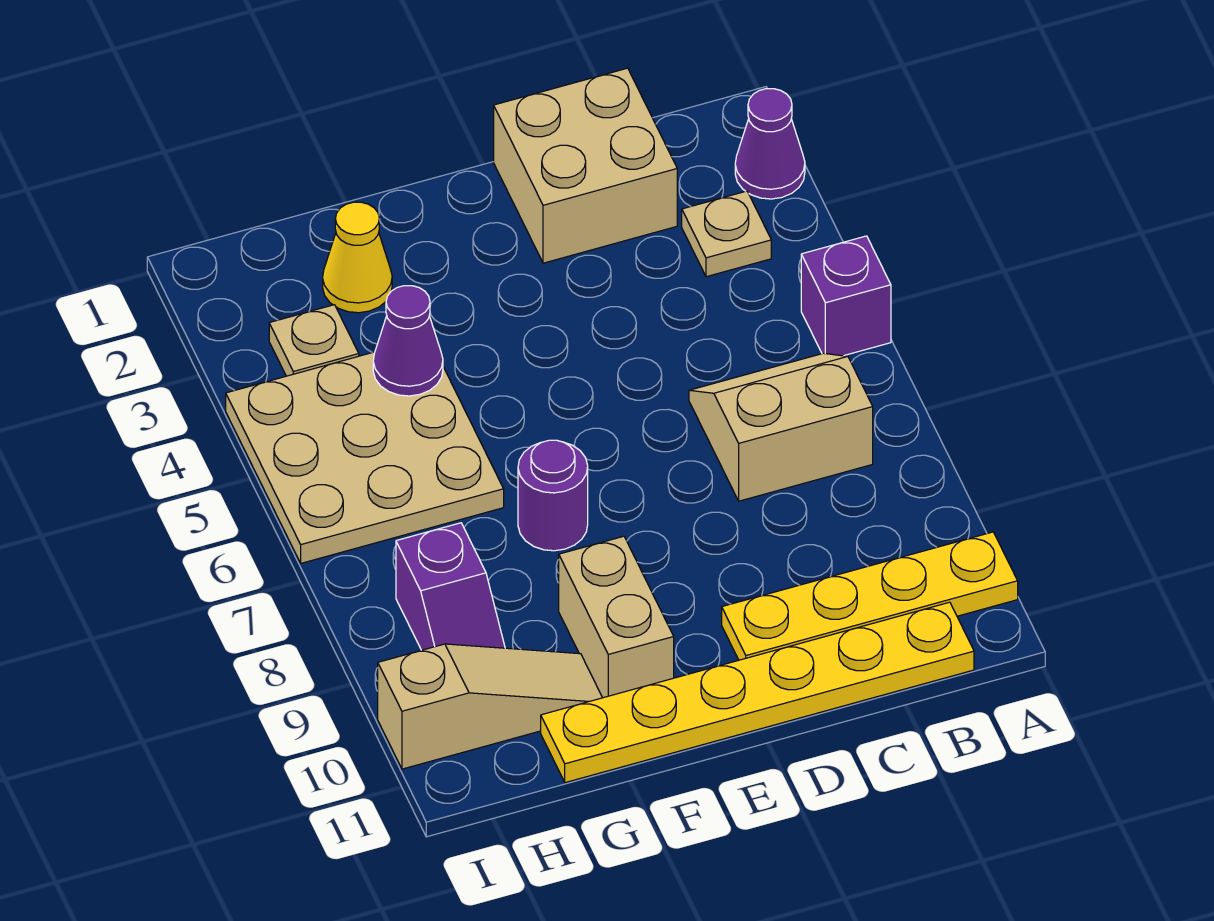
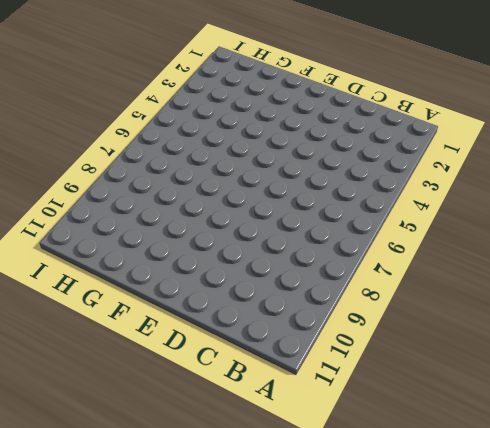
none -> purple cone A2 level 1
none -> purple brick A5 level 1
none -> yellow plate A10:D10 level 1

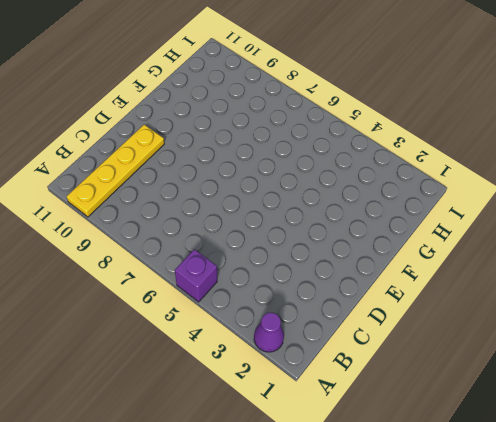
none -> tan plate B3 level 1
none -> tan slope B6:C7 level 1 top 7
none -> yellow plate B11:G11 level 1

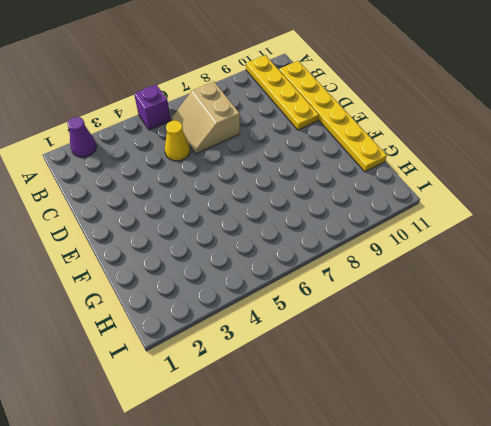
yellow cone C5 level 1 -> yellow cone G2 level 1
none -> tan plate B3 level 1
none -> tan brick C1:D2 level 1
none -> purple round brick F7 level 1

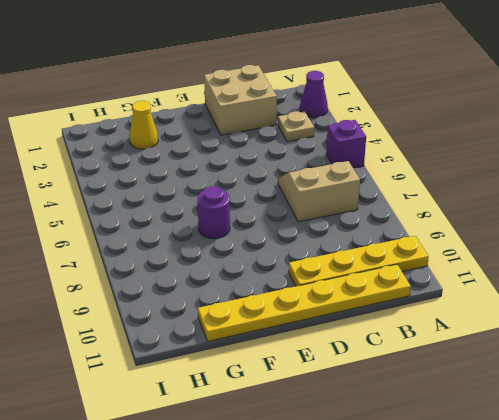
none -> tan brick F9:F10 level 1
none -> tan plate G4:I6 level 1
none -> tan slope G10:I10 level 1 top I

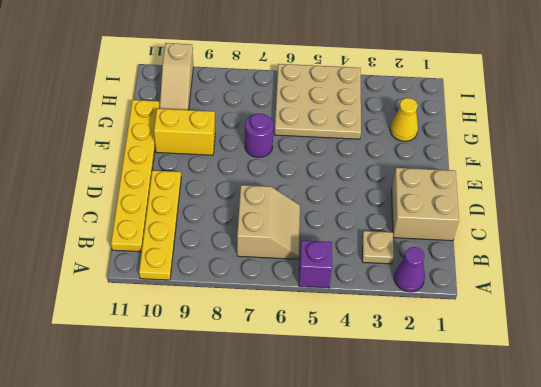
yellow brick F9:F10 level 1 -> tan brick F9:F10 level 1
none -> tan plate H3 level 1
none -> purple slope H8:H9 level 1 top 8
none -> purple cone G4 level 2

